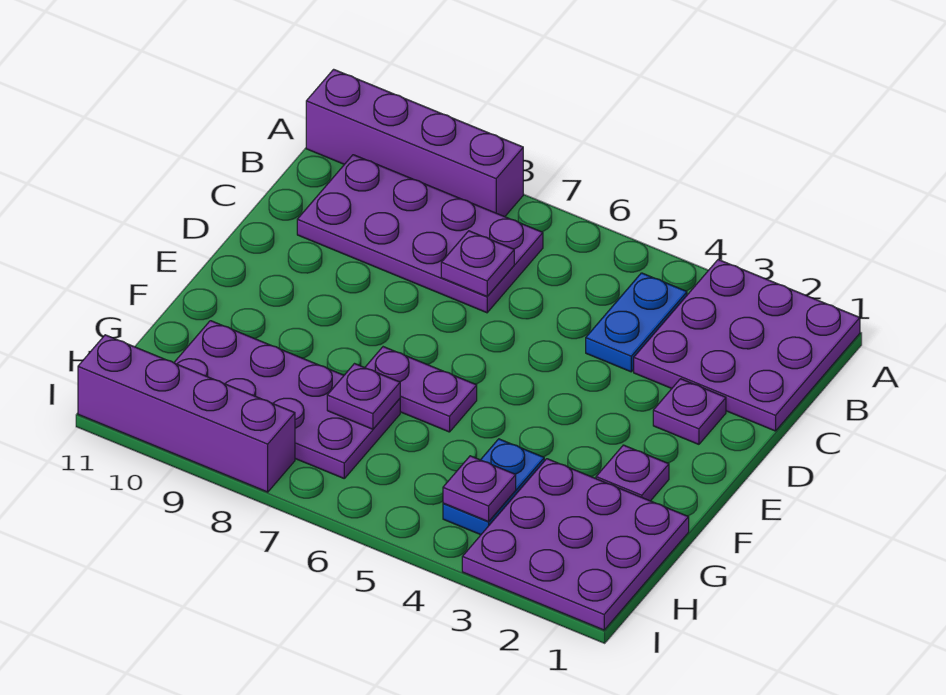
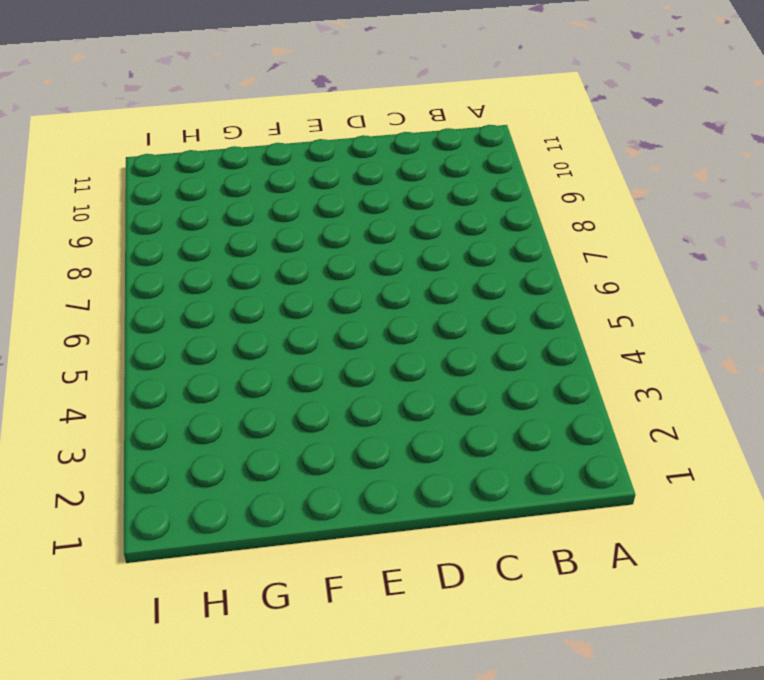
none -> purple plate A1:C3 level 1
none -> purple brick A8:A11 level 1
none -> blue plate B4:C4 level 1

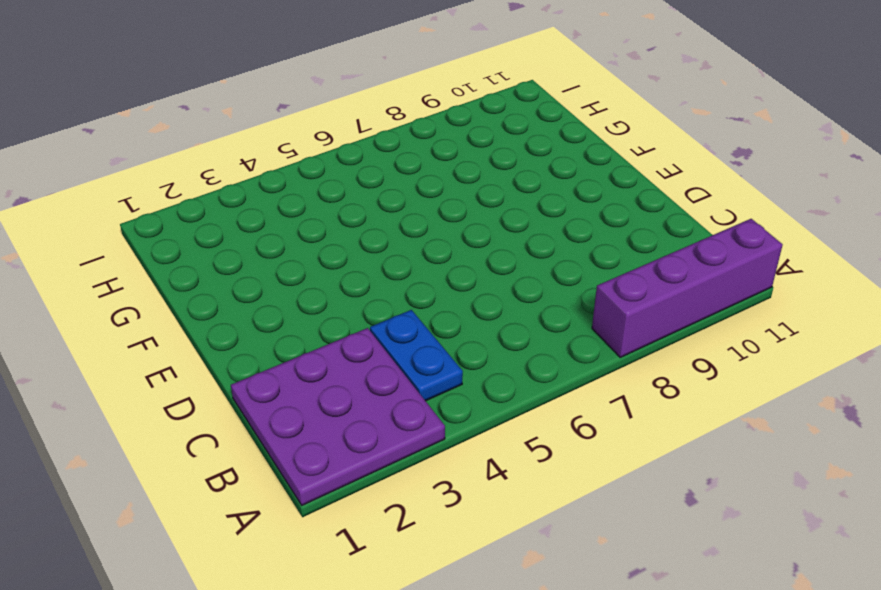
none -> purple plate B7:C10 level 1
none -> purple plate D2 level 1
none -> purple plate F2 level 1

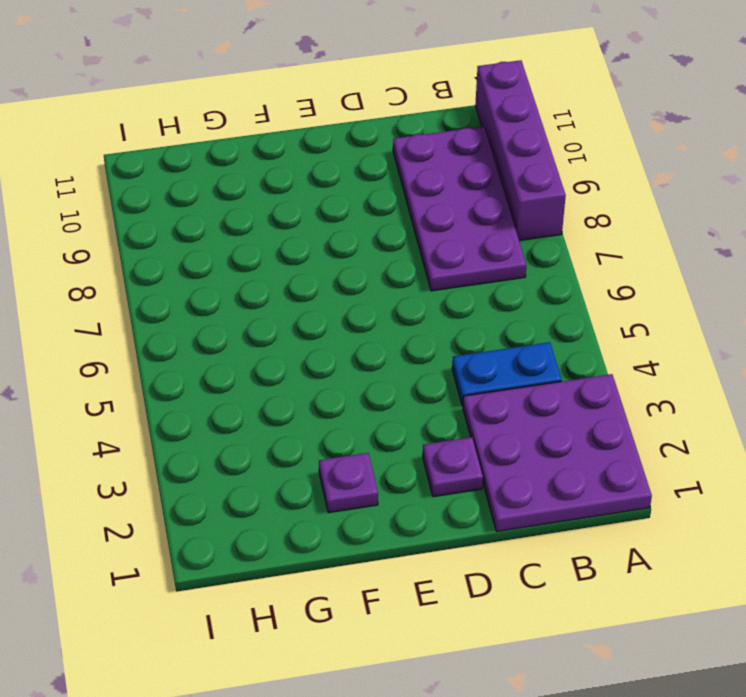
none -> purple plate F6:F7 level 1
none -> purple plate G1:I3 level 1
none -> blue plate G4:H4 level 1

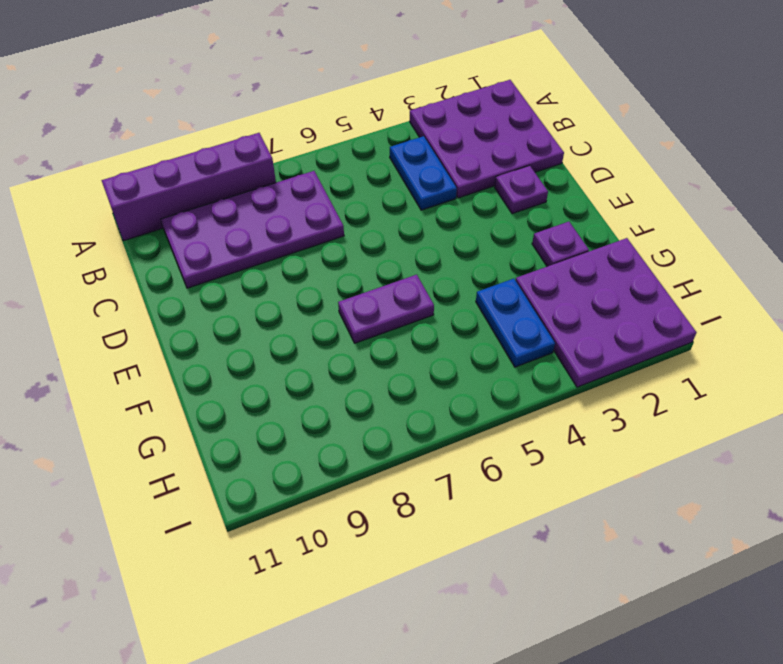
none -> purple plate G7:H10 level 1
none -> purple brick I8:I11 level 1
none -> purple plate C7 level 2

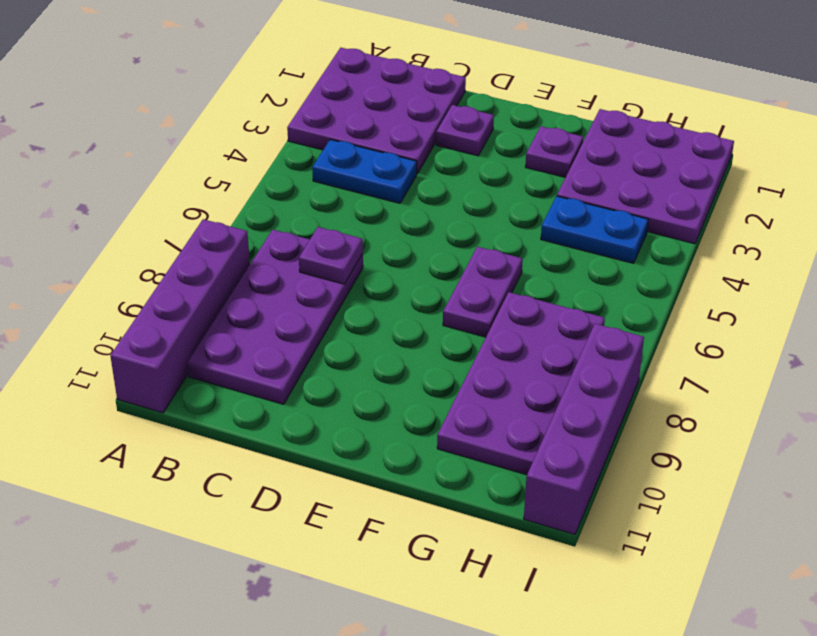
none -> purple plate G7 level 2
none -> purple plate H4 level 2

